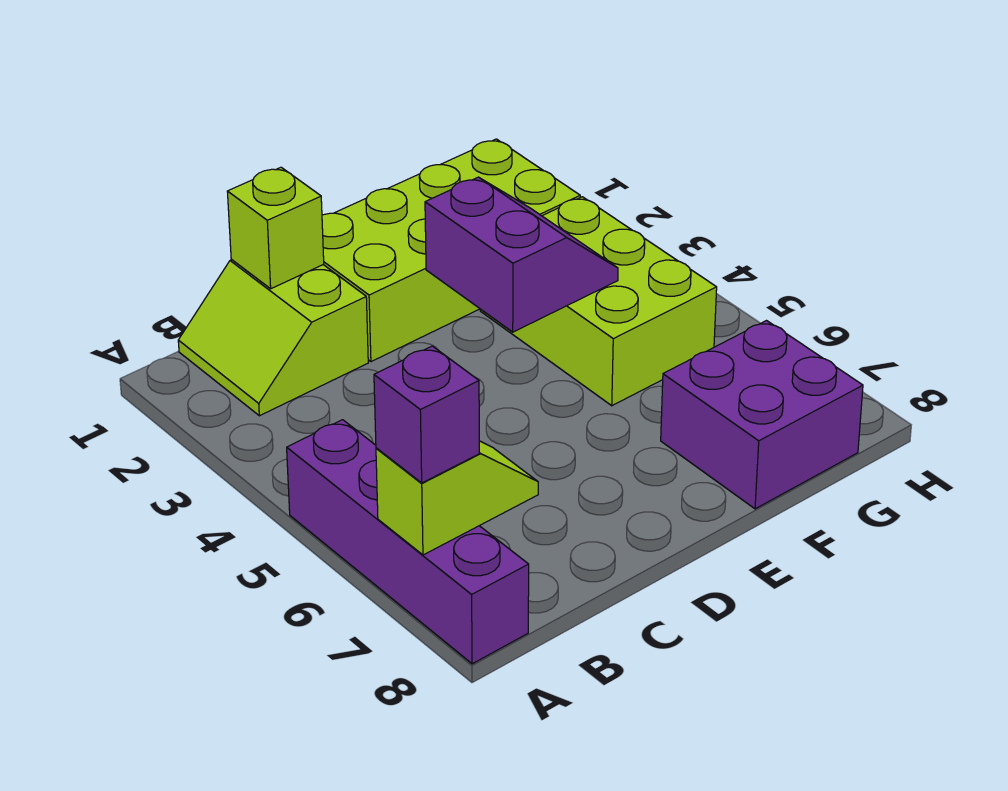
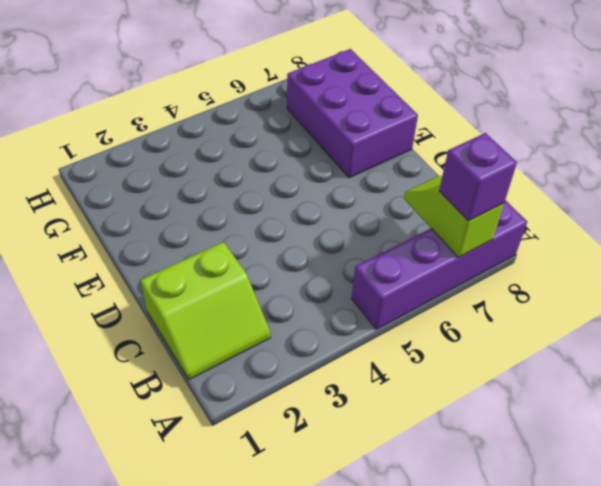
purple brick E7:G8 level 1 -> purple brick F7:G8 level 1
none -> lime brick D1:G2 level 1
none -> lime brick F3:G5 level 1

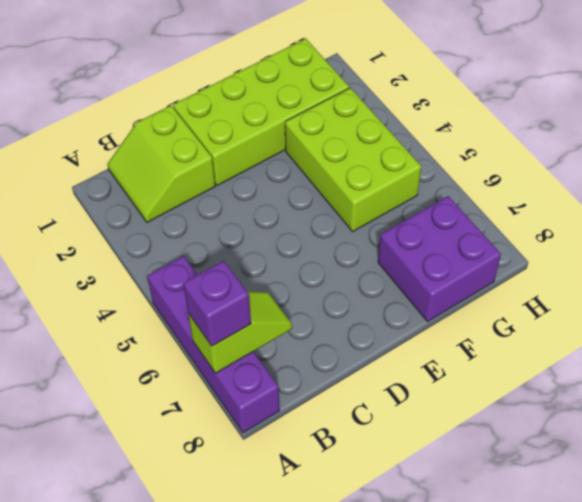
none -> lime brick C1 level 2
none -> purple slope E3:F4 level 2 top E

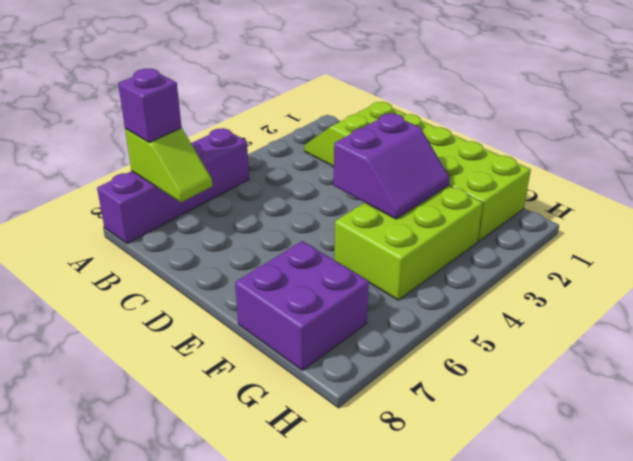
none -> lime brick C1 level 2

